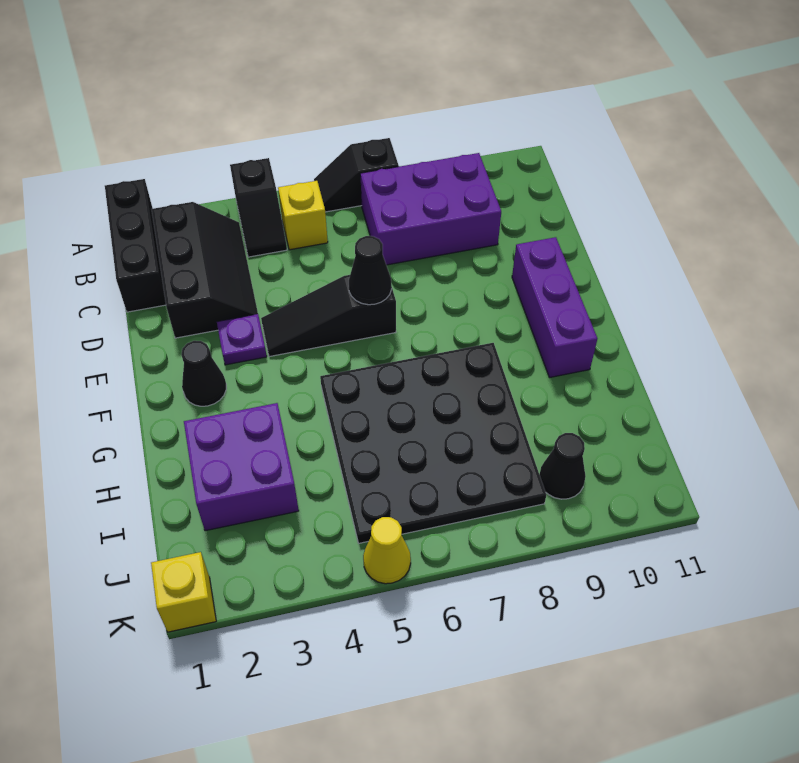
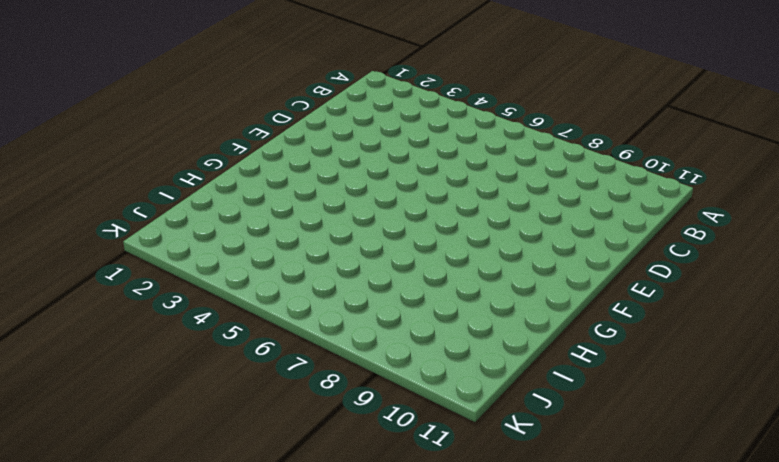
none -> black brick A1:C1 level 1
none -> black slope A4:B4 level 1 top A
none -> black slope A6:A7 level 1 top 7

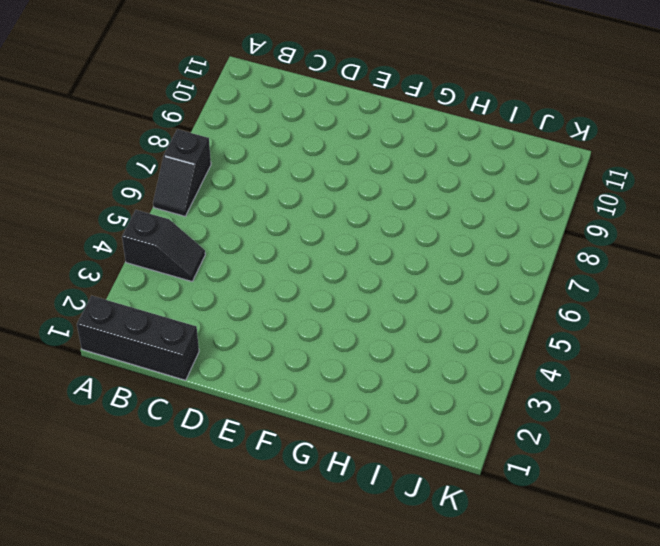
none -> black slope B2:D3 level 1 top 2
none -> yellow brick B5 level 1
none -> purple brick B7:C9 level 1

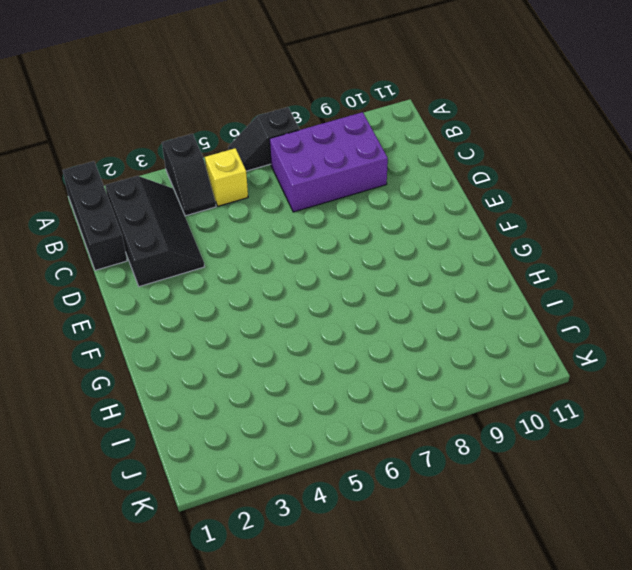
none -> purple plate E3 level 1
none -> black slope E4:E6 level 1 top 6
none -> purple brick E10:G10 level 1

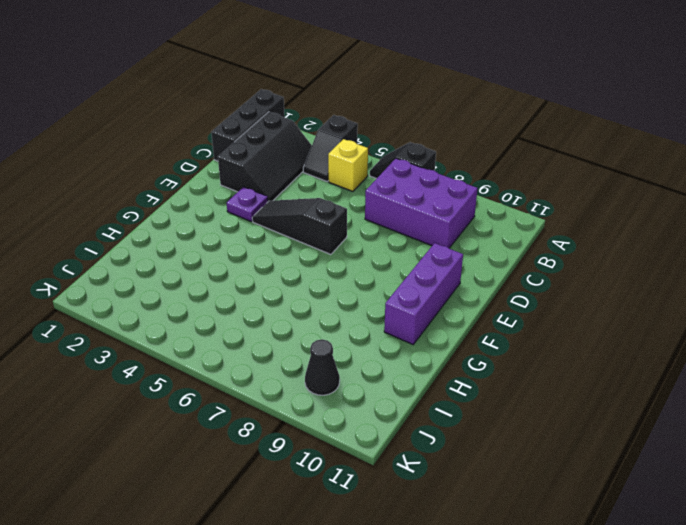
none -> black cone F2 level 1
none -> black plate G5:J8 level 1
none -> purple brick H2:I3 level 1

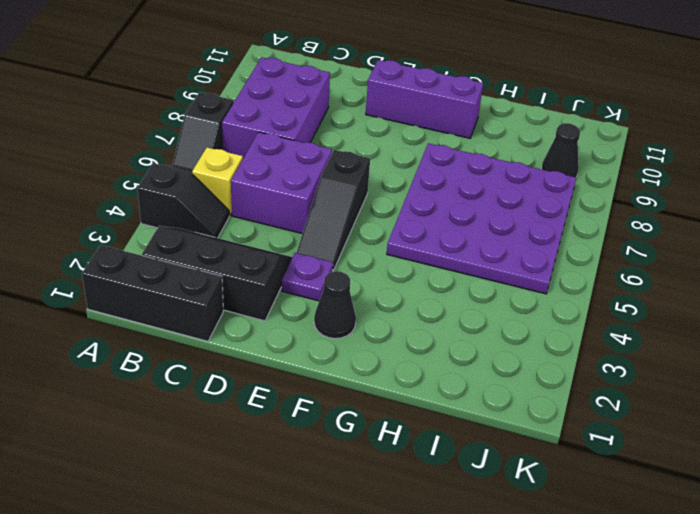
purple brick C5:D6 level 1 -> purple brick H2:I3 level 1
purple plate G5:J8 level 1 -> black plate G5:J8 level 1
none -> yellow brick K1 level 1
none -> yellow cone K5 level 1
none -> black cone E6 level 2

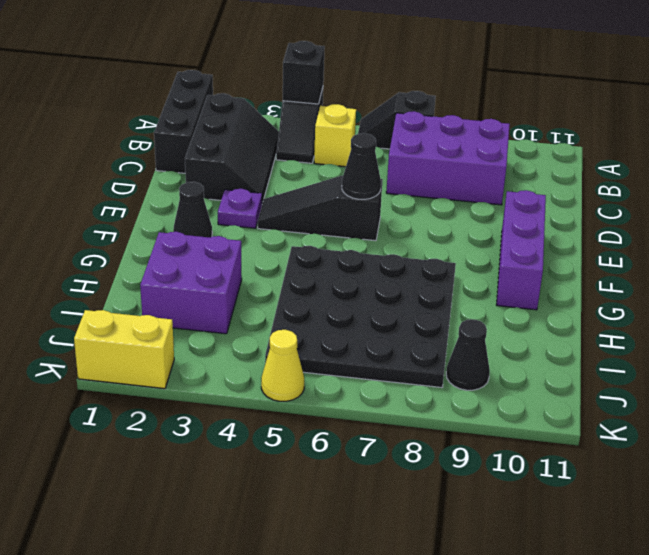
black brick A4 level 2 -> none
yellow brick K1:K2 level 1 -> yellow brick K1 level 1

